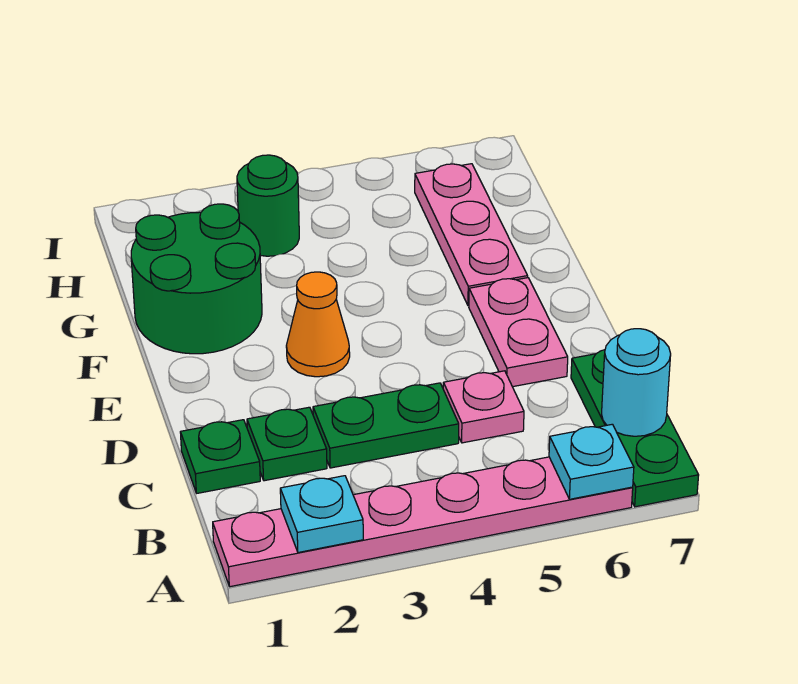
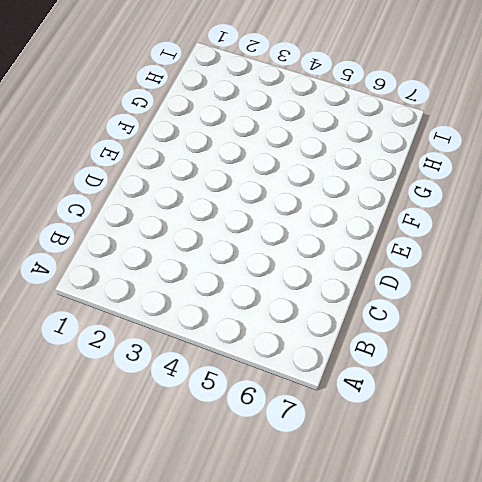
none -> pink plate A1:A6 level 1
none -> green plate A7:C7 level 1
none -> green plate C1 level 1

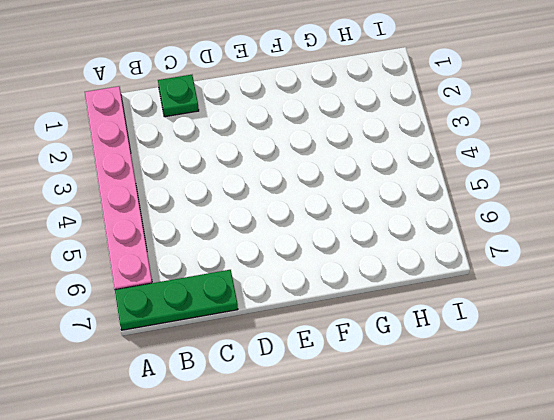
none -> green plate C2 level 1
none -> green plate C3:C4 level 1
none -> pink plate C5 level 1

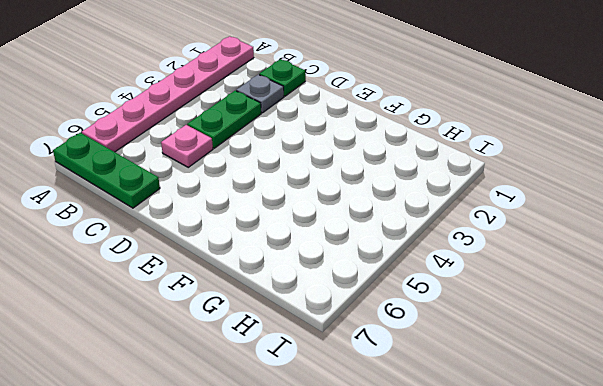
grey plate C2 level 1 -> green plate C2 level 1
none -> pink plate D6:E6 level 1
none -> orange cone E3 level 1
none -> green round brick F1:G2 level 1

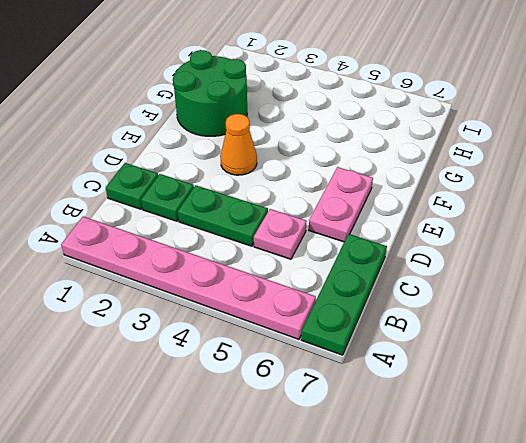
none -> pink plate F6:H6 level 1
none -> green round brick H3 level 1
none -> cyan plate A2 level 2

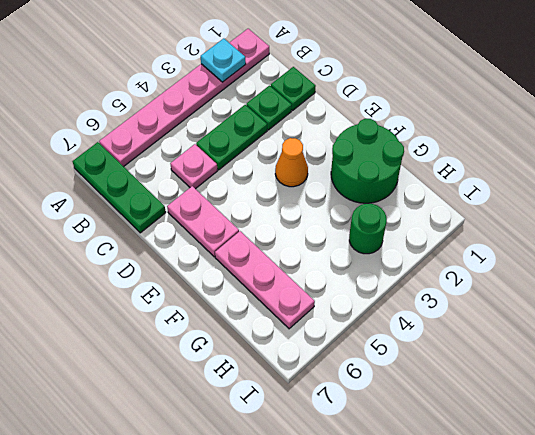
none -> cyan plate A6 level 2
none -> cyan round brick B7 level 2

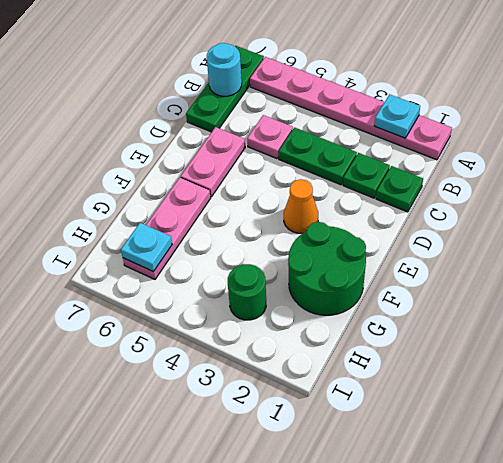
cyan plate H6 level 2 -> cyan plate A6 level 2

